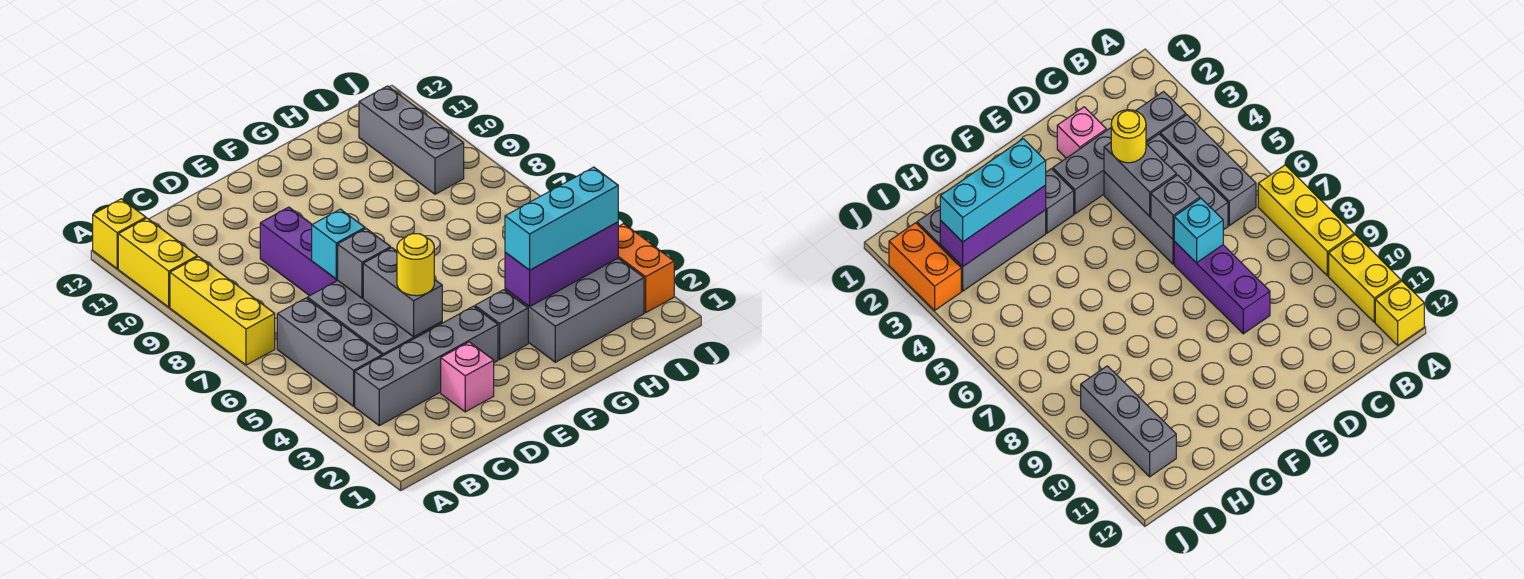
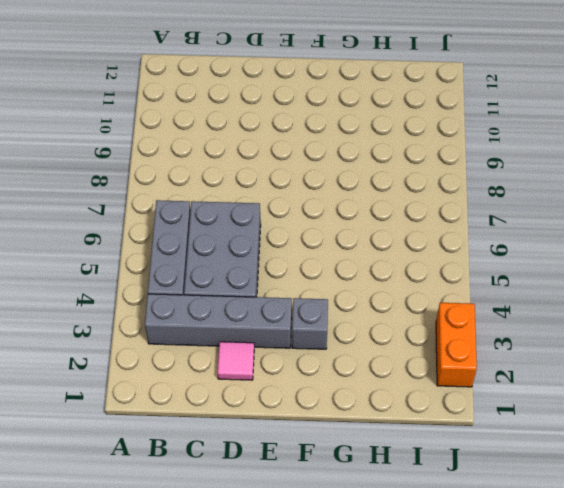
pink tile D2 level 1 -> pink brick D2 level 1
none -> yellow brick A7:A9 level 1
none -> yellow brick A10:A11 level 1
none -> yellow brick A12 level 1

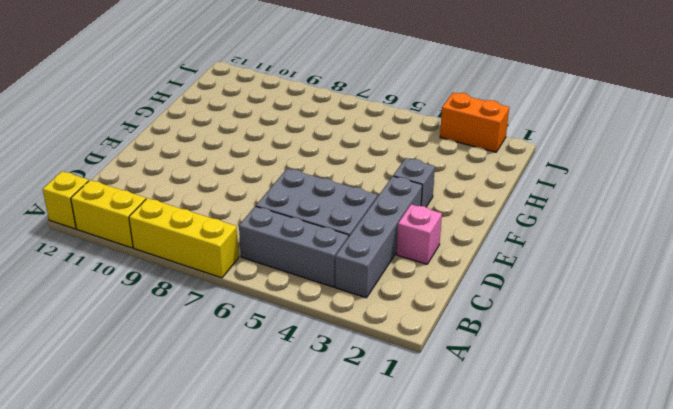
none -> purple brick D7:D9 level 1
none -> grey brick G2:I3 level 1
none -> grey brick I9:I11 level 1

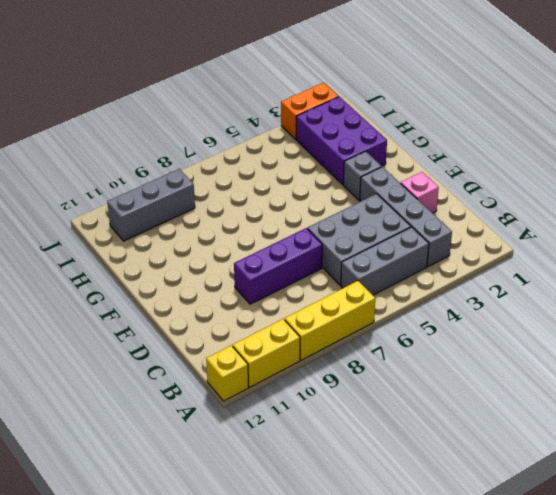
purple brick G2:I3 level 1 -> grey brick G2:I3 level 1
none -> grey brick D4:D5 level 2
none -> grey brick D6 level 2
none -> cyan brick D7 level 2

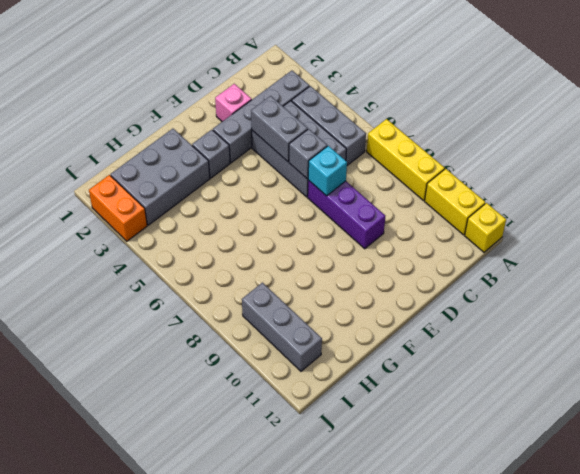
none -> purple brick G3:I3 level 2
none -> yellow round brick D4 level 3
none -> cyan brick G3:I3 level 3

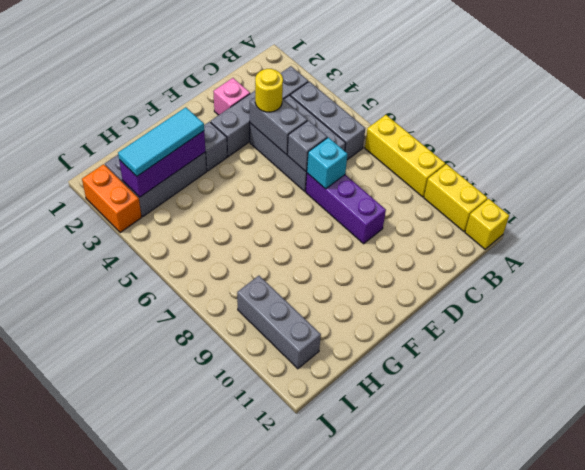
cyan tile G3:I3 level 3 -> cyan brick G3:I3 level 3

